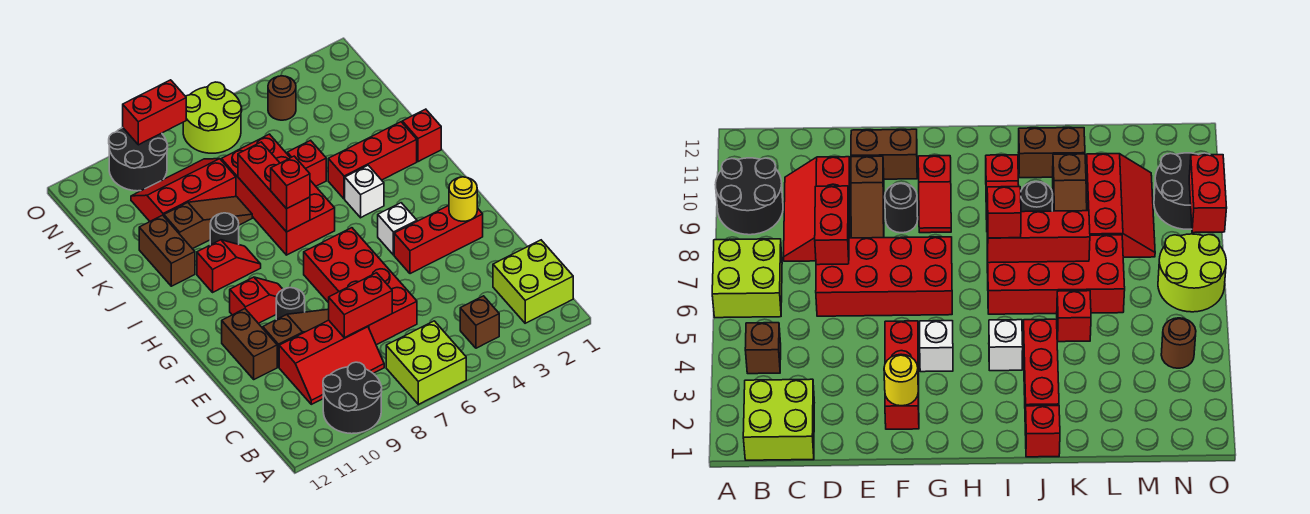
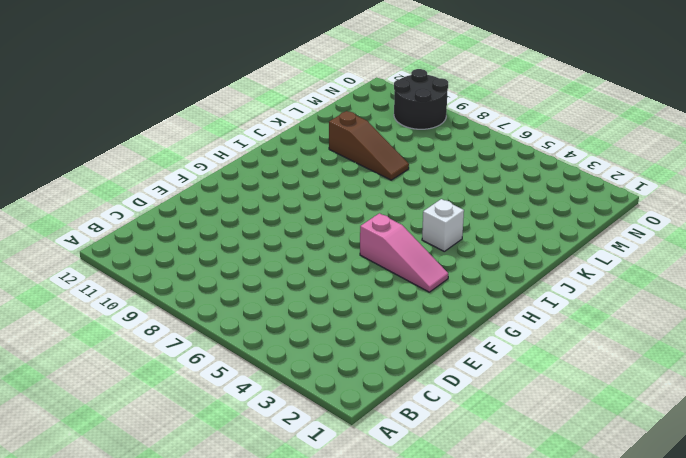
pink slope G3:G5 level 1 top 5 -> white brick G4 level 1
none -> lime brick A6:B7 level 1
none -> black round brick A9:B10 level 1
none -> lime brick B1:C2 level 1
none -> brown brick B4 level 1

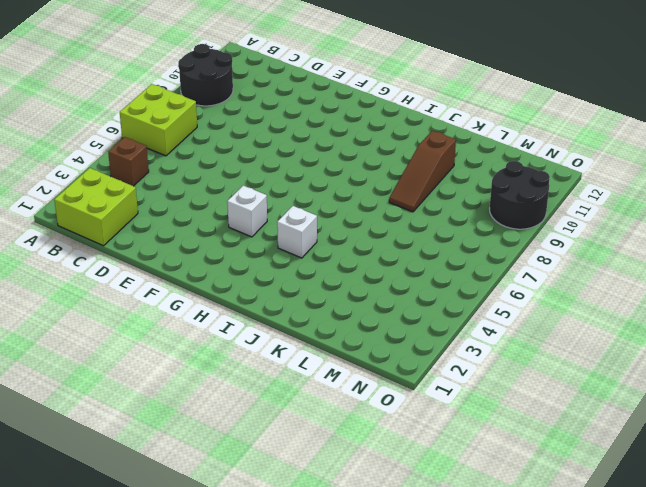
none -> red slope C8:D10 level 1 top D
none -> red brick D6:G7 level 1
none -> brown slope E8:E10 level 1 top 10
none -> brown brick E11:F11 level 1

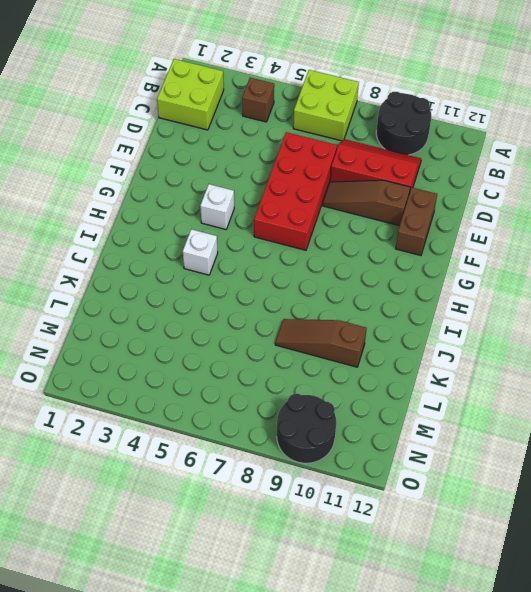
none -> red brick F2:F4 level 1
none -> black round brick F9 level 1
none -> red slope G9:G10 level 1 top 10
none -> red brick I6:L7 level 1

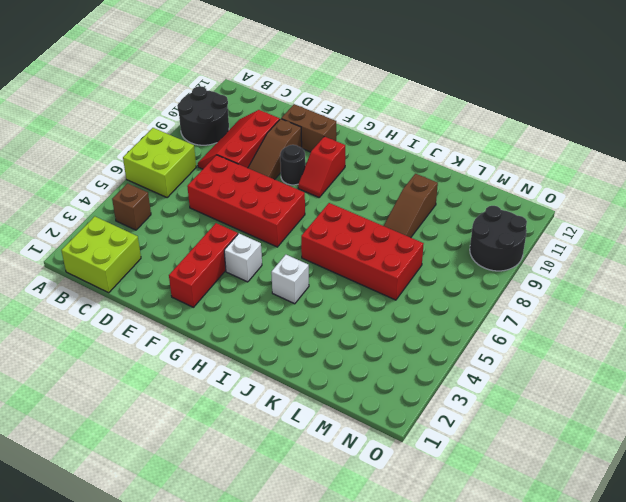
none -> red slope I9:I10 level 1 top 10
none -> red brick J1 level 1
none -> red brick J2:J4 level 1
none -> black round brick J9 level 1

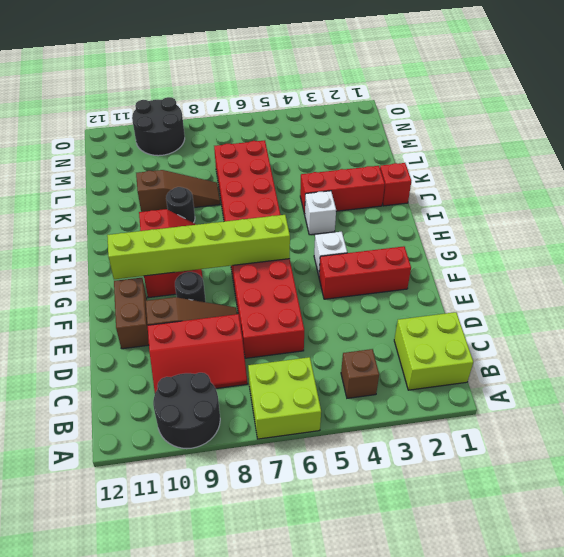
lime brick G6:G11 level 2 -> none
none -> brown brick J11:K11 level 1
none -> red brick K5 level 1
none -> red slope L8:M10 level 1 top L
none -> brown round brick N4 level 1

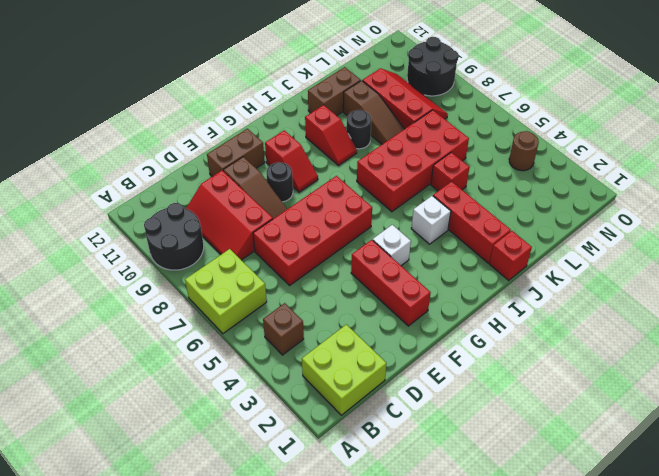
none -> lime round brick N6:O7 level 1
none -> red brick D7:D8 level 2
none -> yellow round brick F2 level 2
none -> red brick I7:K7 level 2

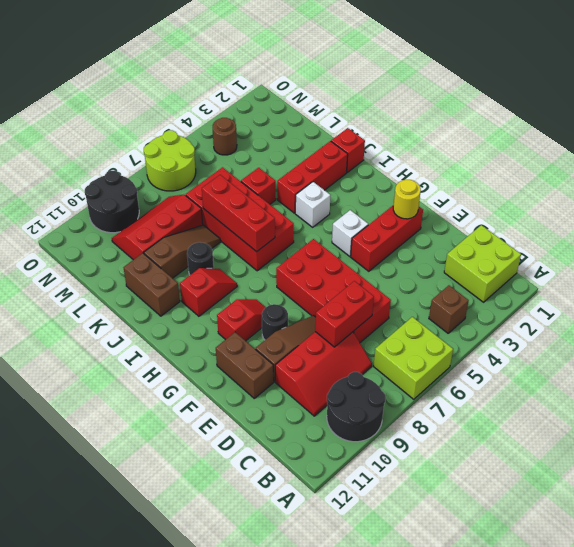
none -> red brick O8:O9 level 2
none -> red brick I7 level 3

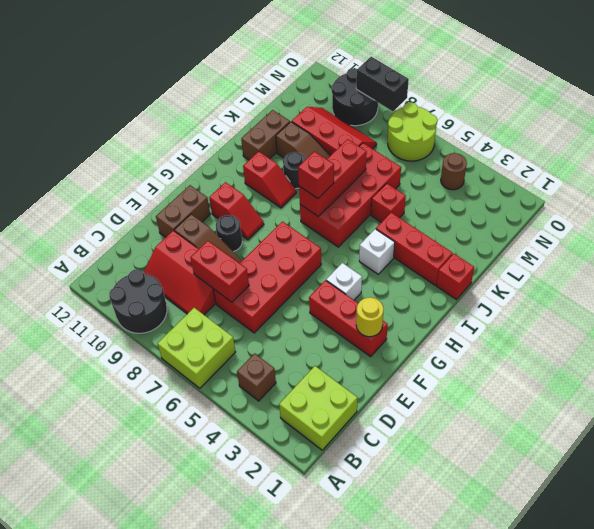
black brick O8:O9 level 2 -> red brick O8:O9 level 2

